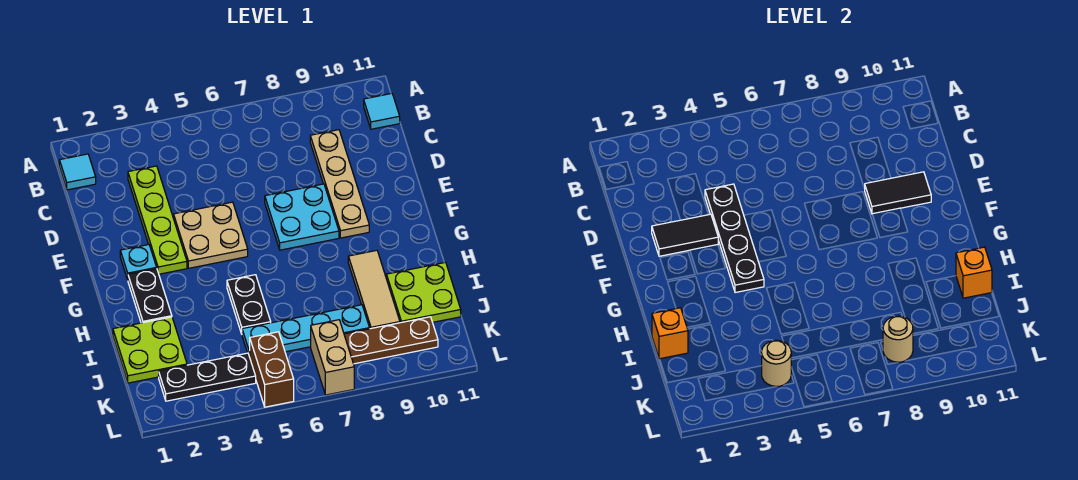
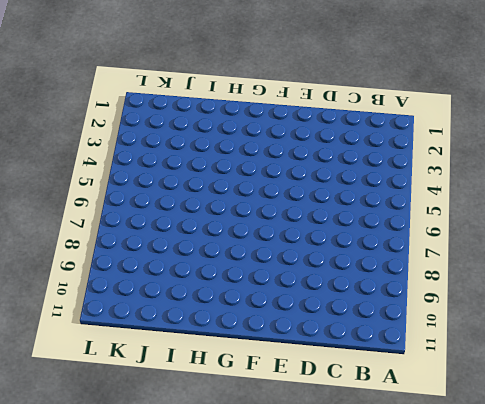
none -> cyan tile B1 level 1
none -> cyan tile B11 level 1
none -> lime plate C3:F3 level 1

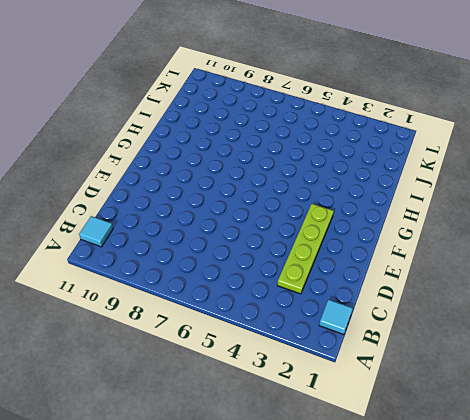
none -> tan plate C9:F9 level 1
none -> tan plate E4:F5 level 1
none -> cyan plate E7:F8 level 1

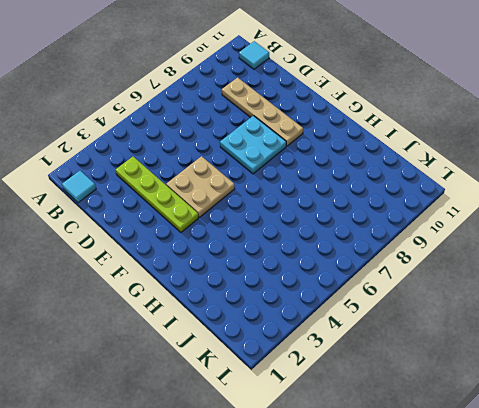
none -> cyan plate F2 level 1
none -> black plate G2:H2 level 1
none -> black plate H5:I5 level 1

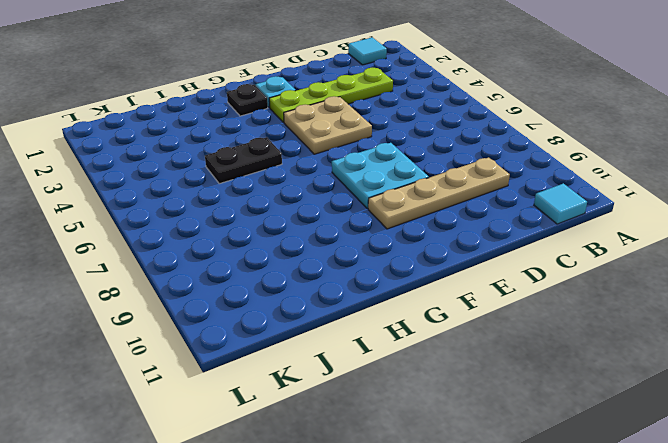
black plate G2 level 1 -> black plate G2:H2 level 1
none -> tan tile H9:J9 level 1
none -> lime plate I1:J2 level 1
none -> lime plate I10:J11 level 1

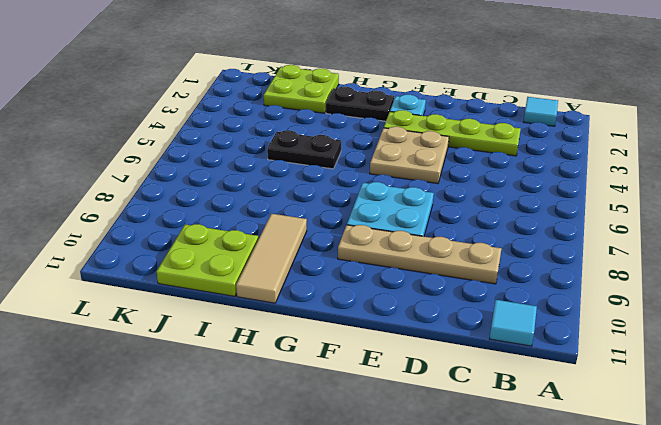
tan tile H9:H11 level 1 -> tan tile H9:J9 level 1
none -> cyan plate J5:J8 level 1
none -> black plate K2:K4 level 1
none -> brown brick K5:L5 level 1

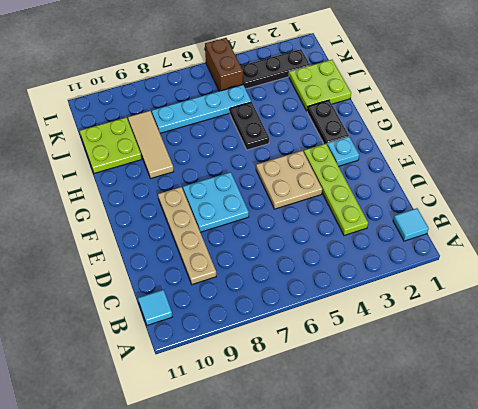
none -> tan brick K7:L7 level 1
none -> brown plate K8:K10 level 1
none -> black plate D4:G4 level 2

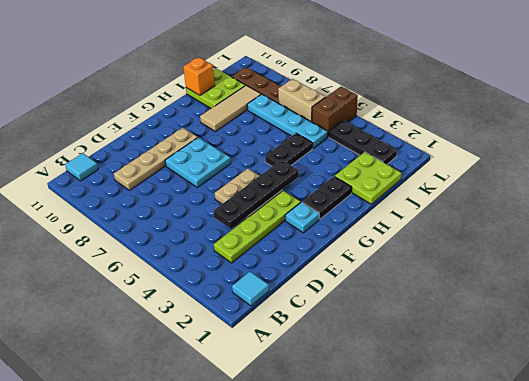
tan brick K6:K7 level 1 -> tan brick K7:L7 level 1
none -> black tile E2:E3 level 2
none -> black tile E9:E10 level 2
none -> orange brick I1 level 2

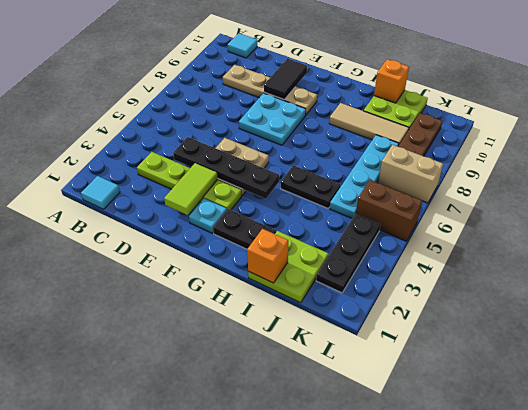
lime tile E2:E3 level 2 -> black tile E2:E3 level 2
none -> tan round brick K4 level 2
none -> tan round brick K8 level 2

